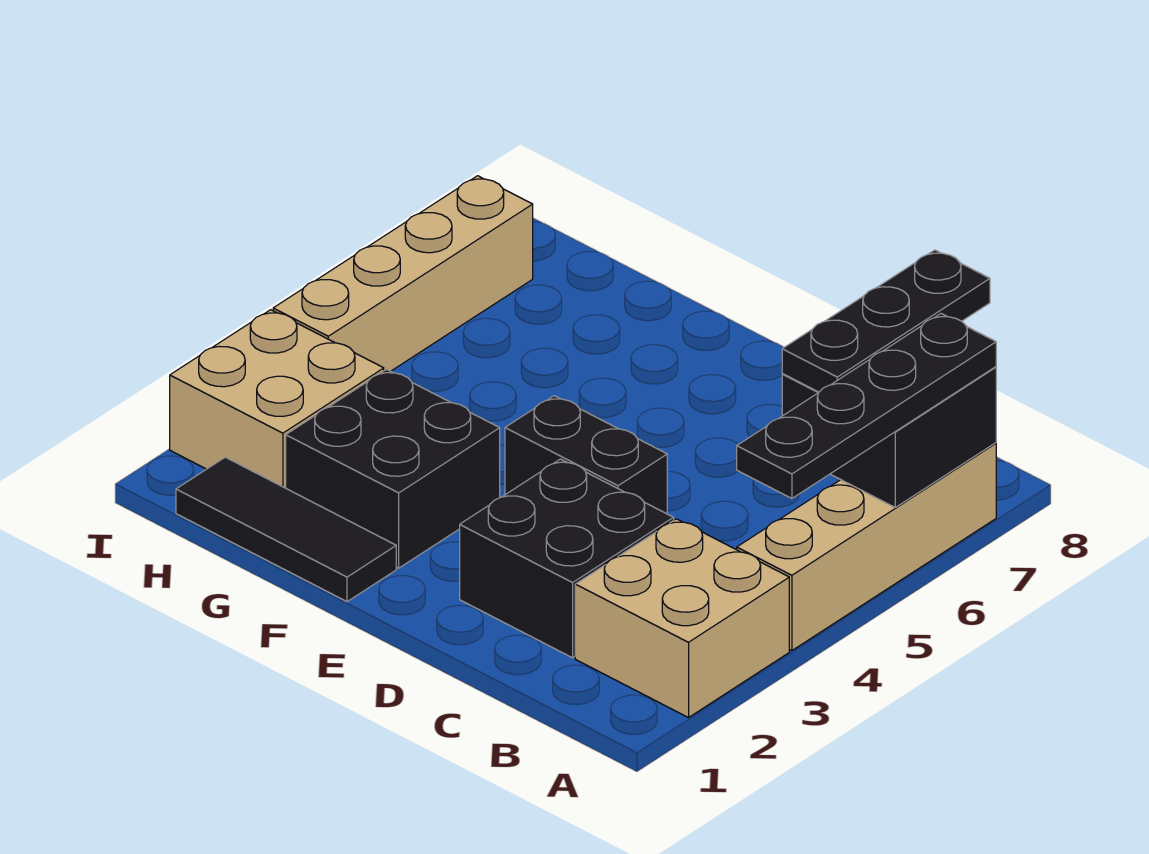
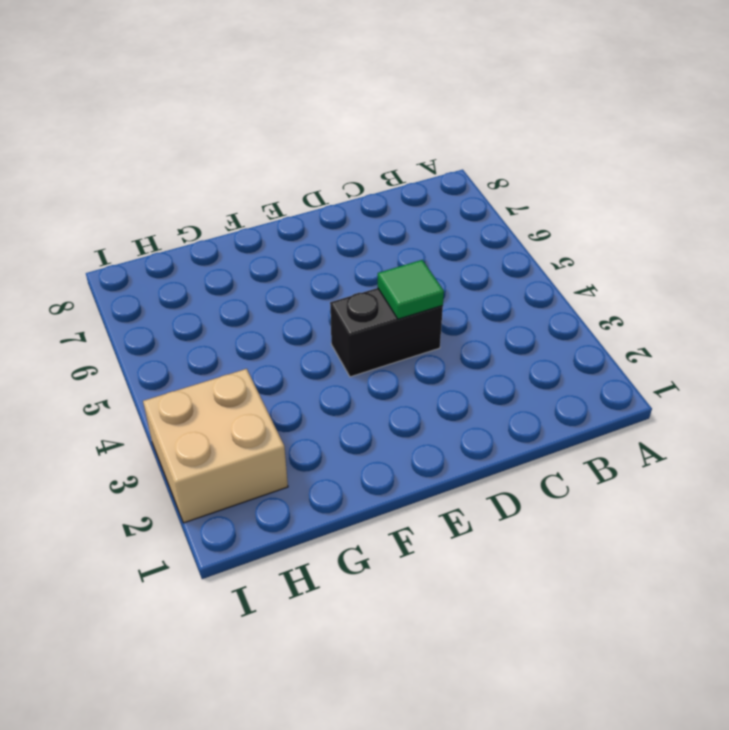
green tile D4 level 2 -> none
none -> tan brick A2:B3 level 1
none -> tan brick A4:A7 level 1

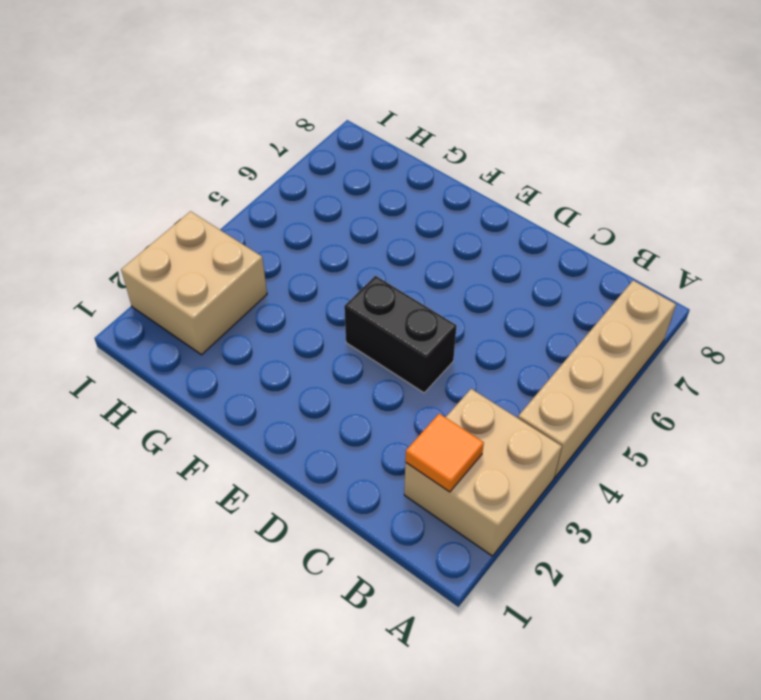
orange tile B2 level 2 -> none
none -> black brick C2:D3 level 1
none -> black tile F1:H1 level 1

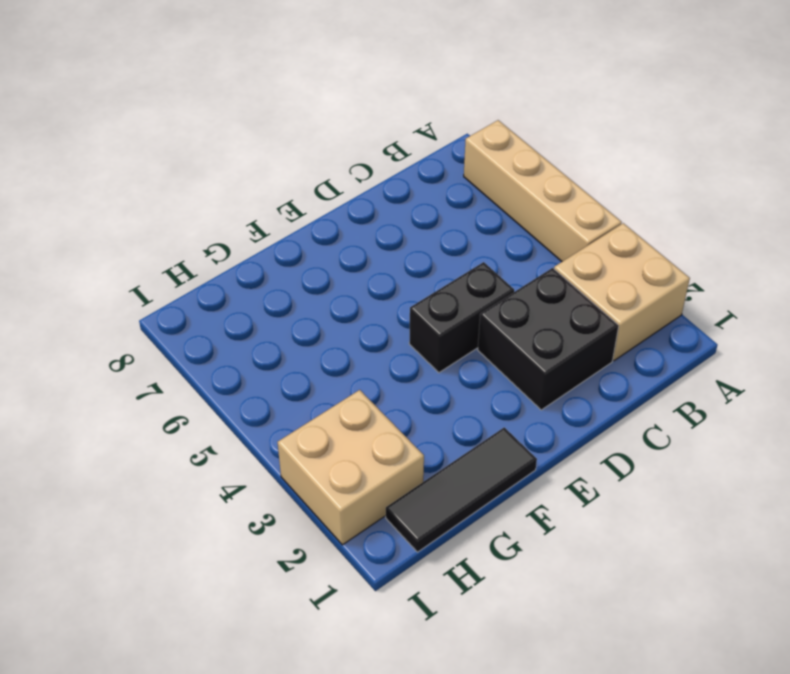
none -> black brick F2:G3 level 1
none -> tan brick I4:I7 level 1

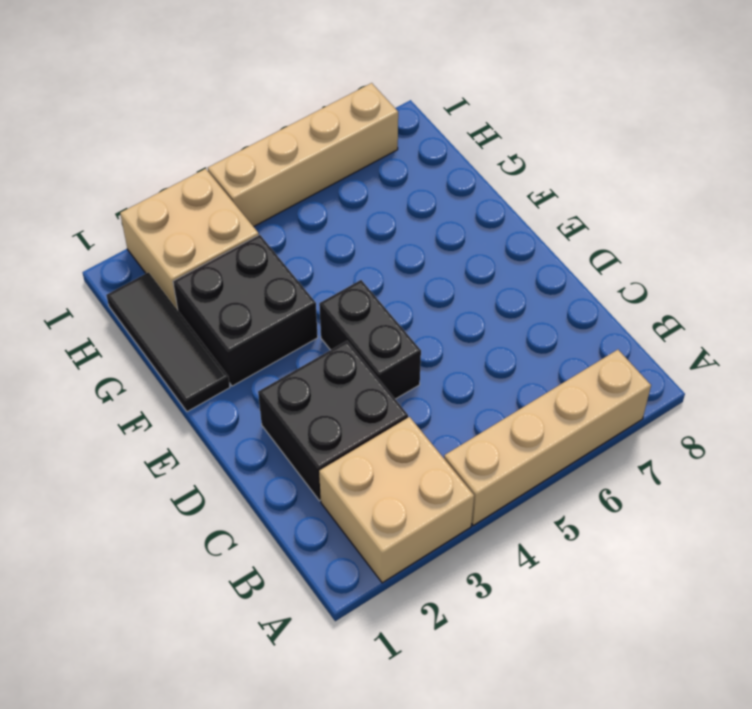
none -> black brick A6:B7 level 2
none -> black plate A4:A7 level 3

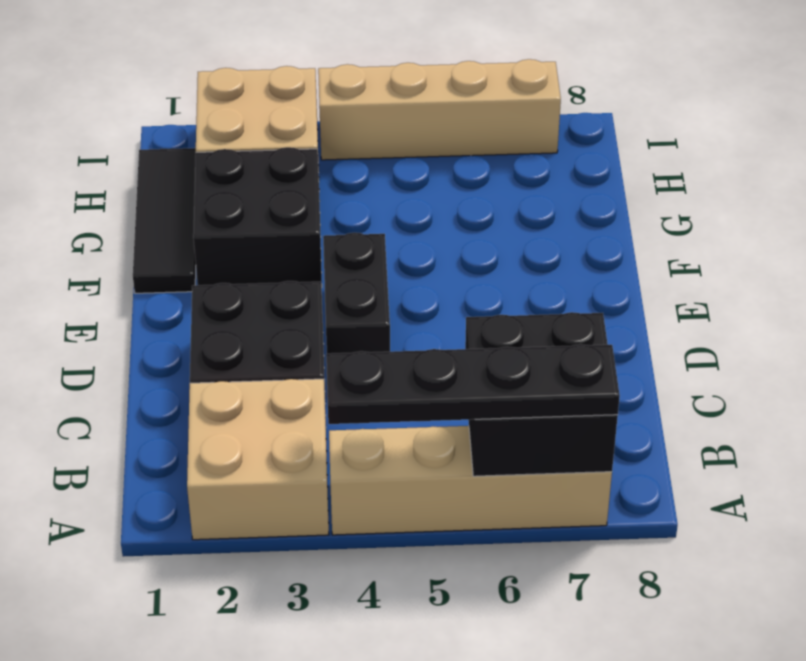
none -> black plate B6:B8 level 3

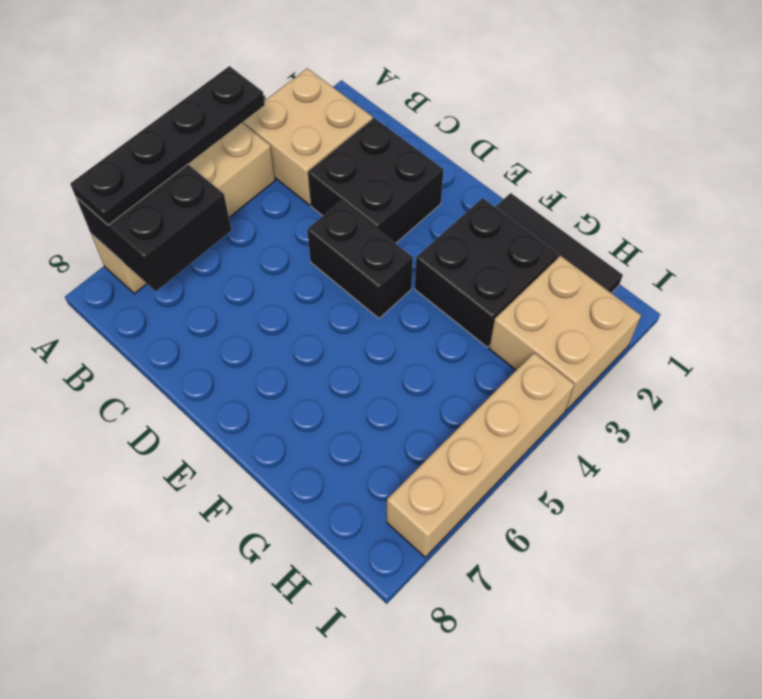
none -> black plate B6:B8 level 3

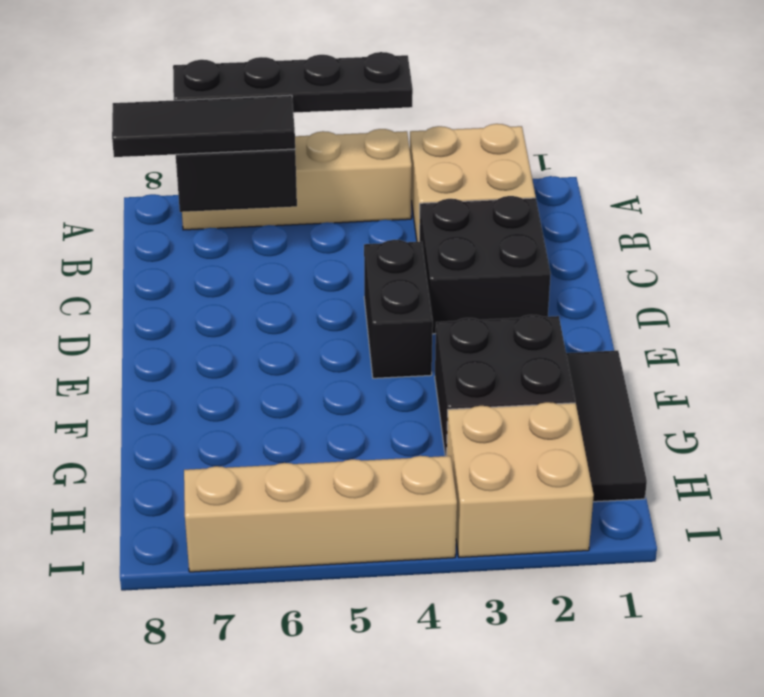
black tile B6:B8 level 3 -> black plate B6:B8 level 3

